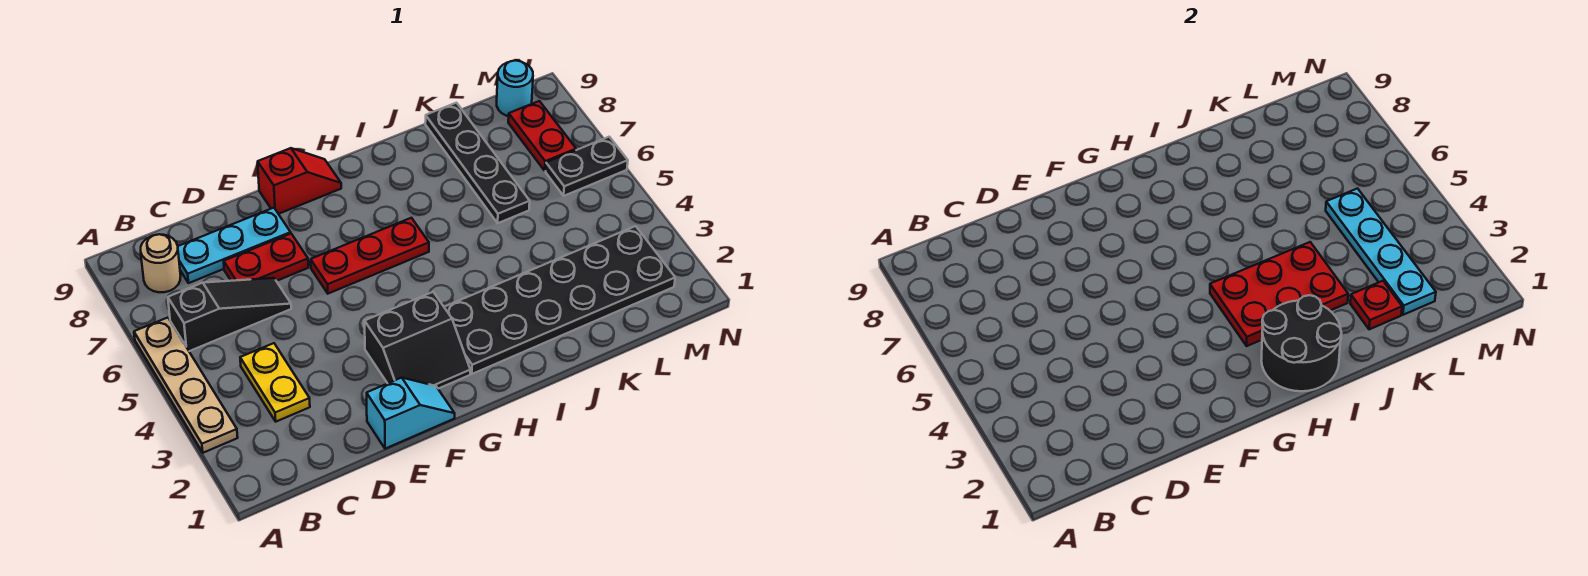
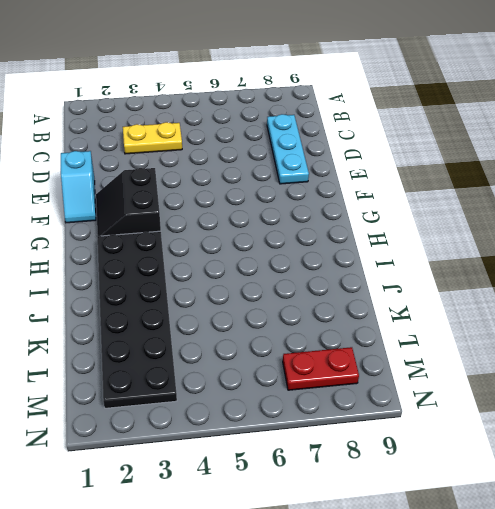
none -> tan plate A3:A6 level 1
none -> black slope B6:D6 level 1 top B
none -> tan round brick B8 level 1

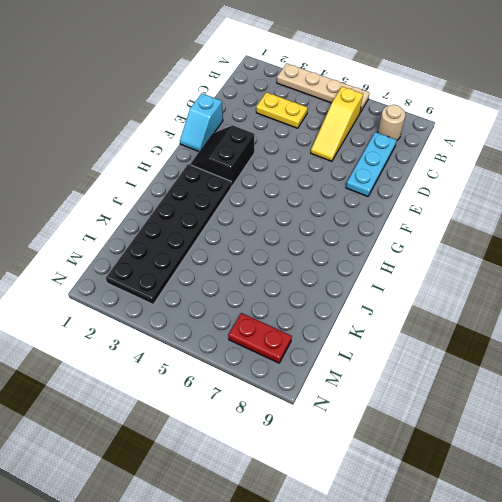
yellow slope B6:D6 level 1 top B -> black slope B6:D6 level 1 top B
none -> red plate D7:E7 level 1
none -> red plate F6:H6 level 1
none -> red slope F9:G9 level 1 top F

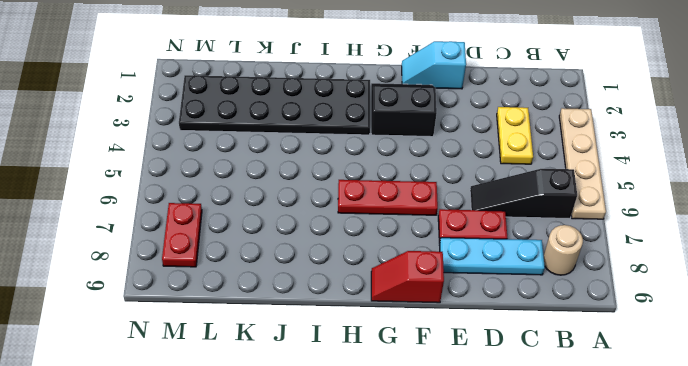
none -> black plate K6:K9 level 1
none -> black plate M6:N6 level 1
none -> cyan round brick M9 level 1

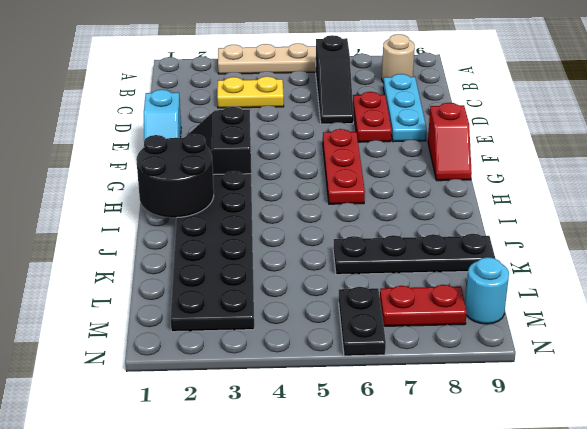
none -> red plate H3:J4 level 2
none -> red plate K2 level 2
none -> cyan plate L2:L5 level 2

